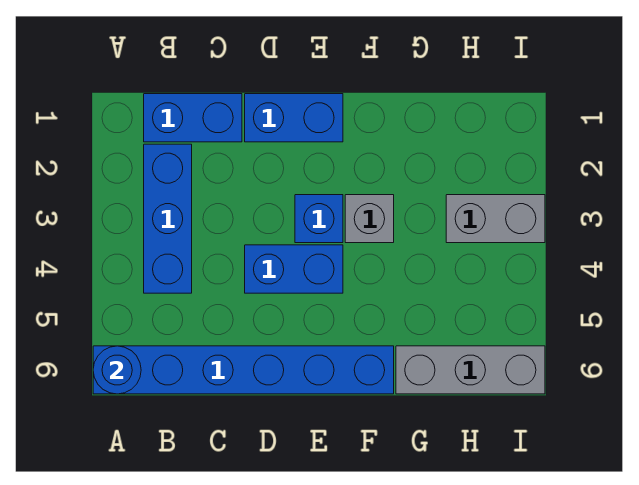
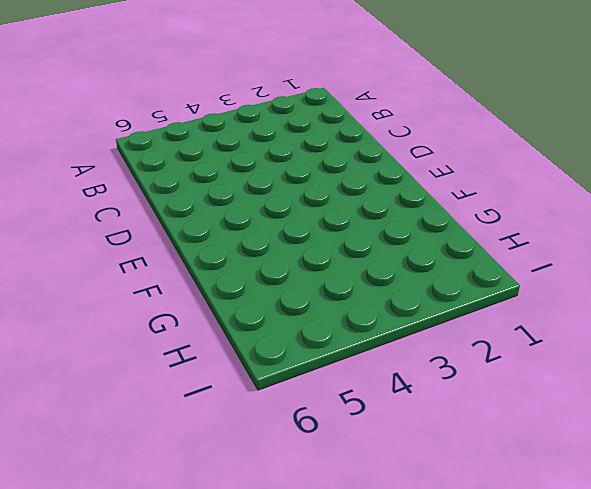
none -> blue brick A6:F6 level 1
none -> blue brick B1:C1 level 1

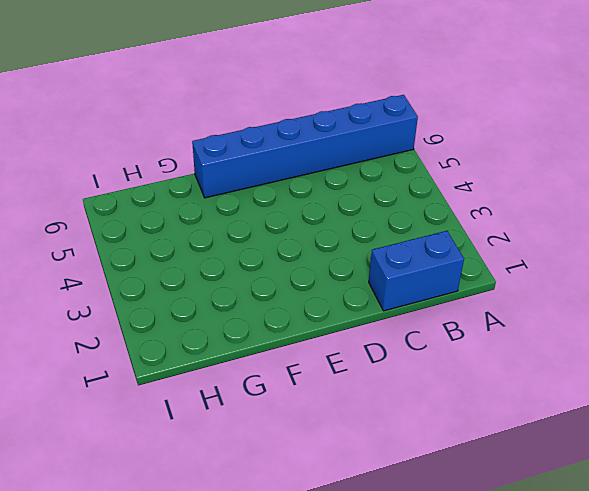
none -> blue brick B2:B4 level 1
none -> blue brick D1:E1 level 1

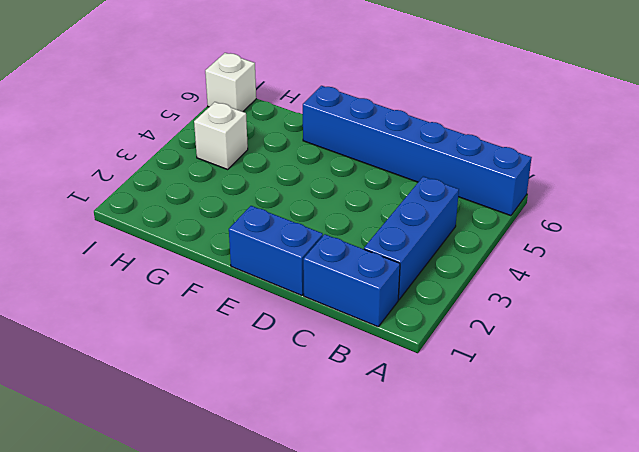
white brick H4 level 1 -> none
white brick I6 level 1 -> grey brick G6:I6 level 1
none -> blue brick D4:E4 level 1
none -> blue brick E3 level 1

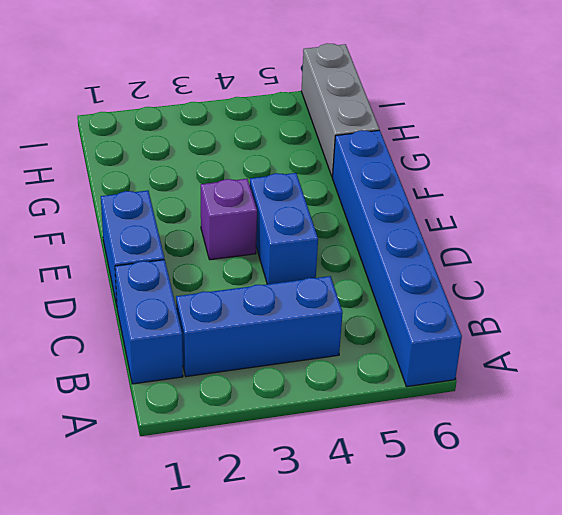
purple brick E3 level 1 -> blue brick E3 level 1
none -> grey brick F3 level 1
none -> grey brick H3:I3 level 1

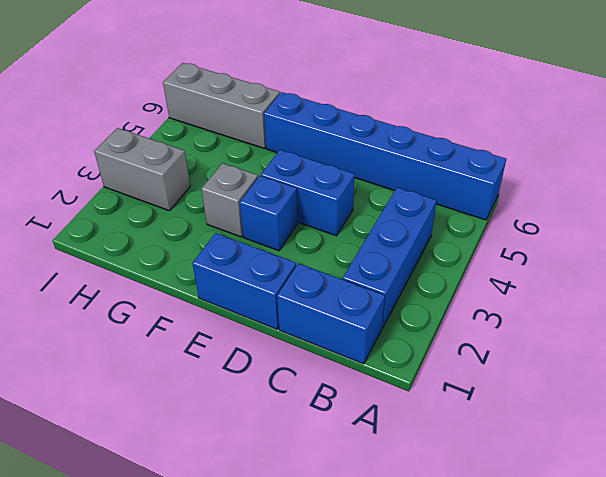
none -> blue round brick A6 level 2

